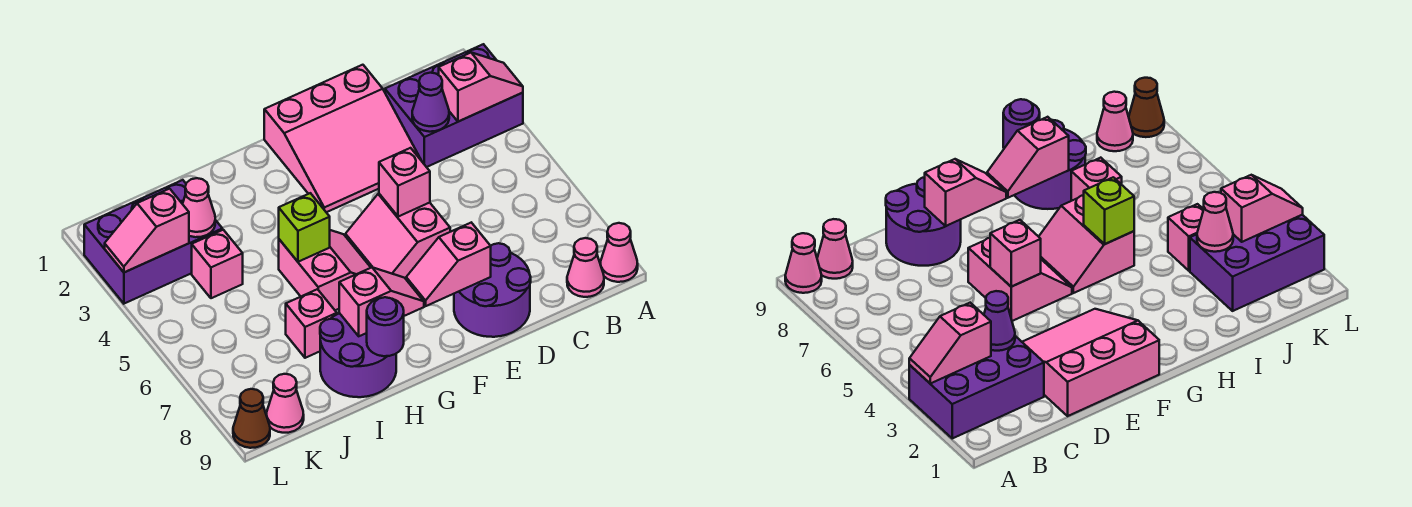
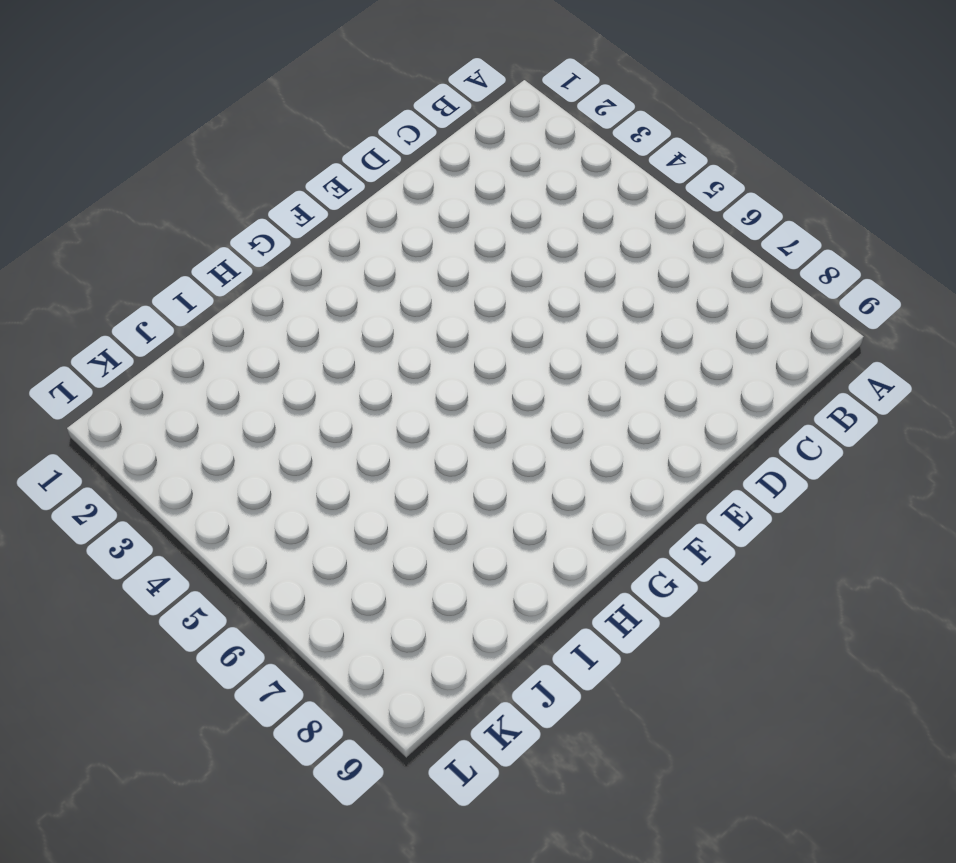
none -> purple brick A2:C3 level 1
none -> pink cone A9 level 1
none -> pink cone B9 level 1

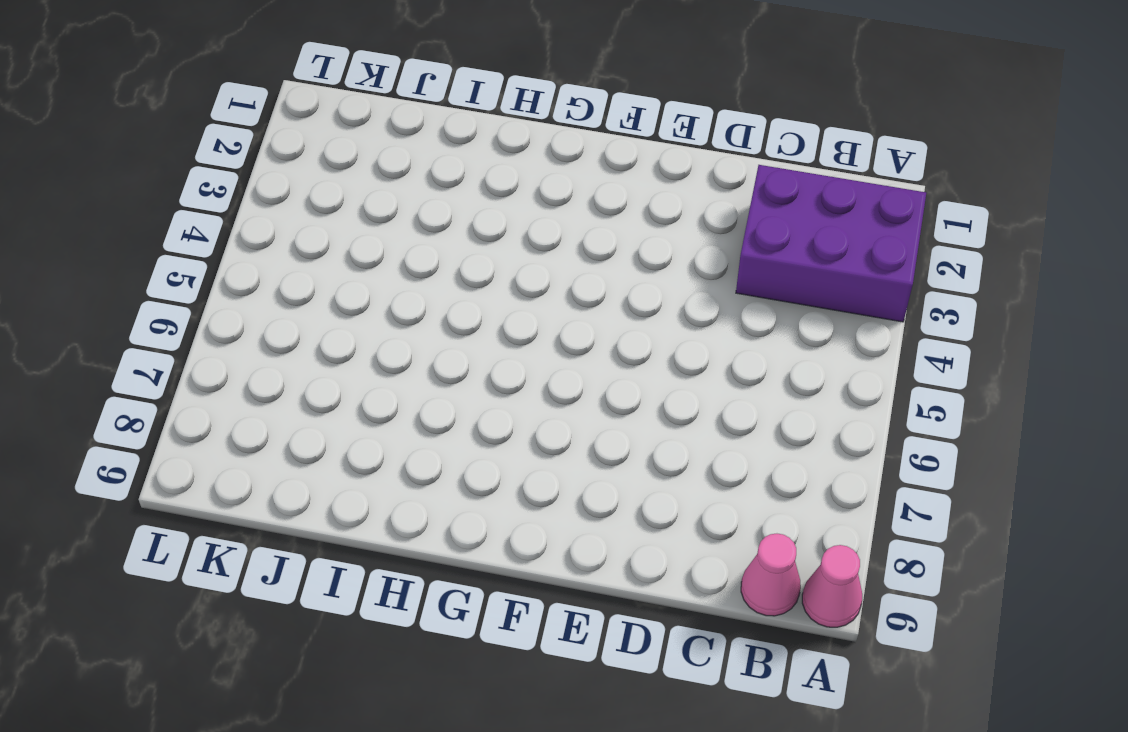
none -> pink slope D1:F3 level 1 top 1
none -> purple round brick D8:E9 level 1
none -> pink slope E5:F6 level 1 top E

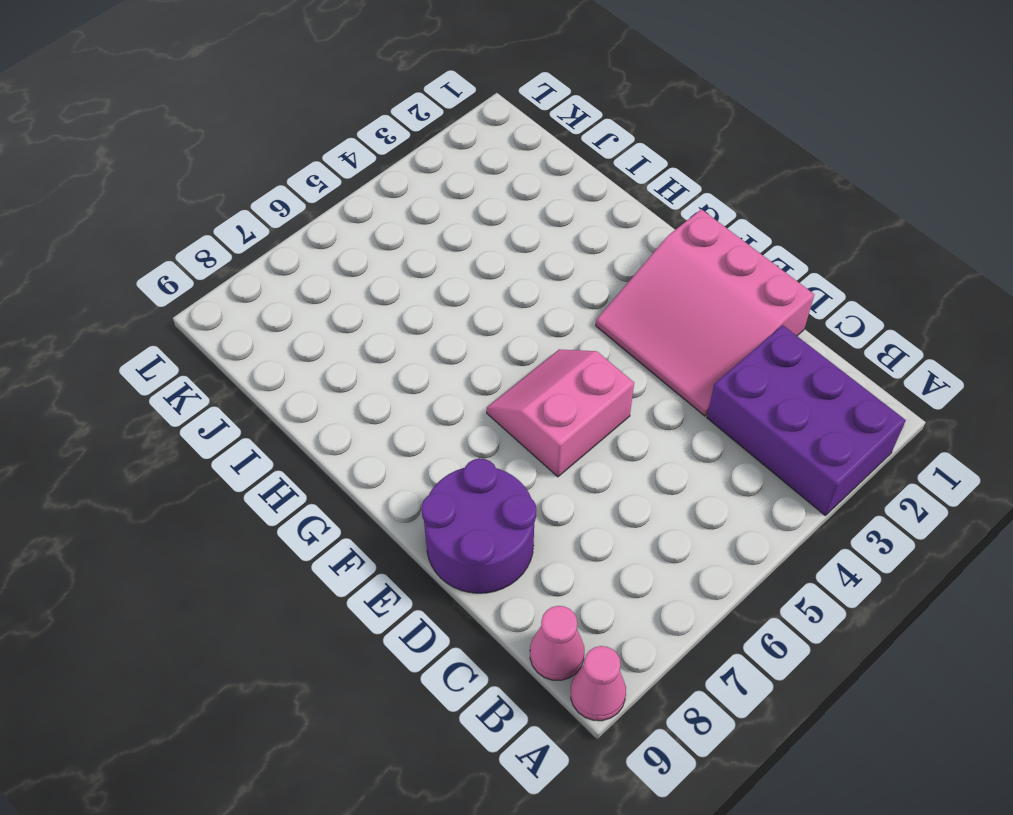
none -> pink slope G5:H6 level 1 top H
none -> purple round brick H8:I9 level 1
none -> pink brick I7 level 1

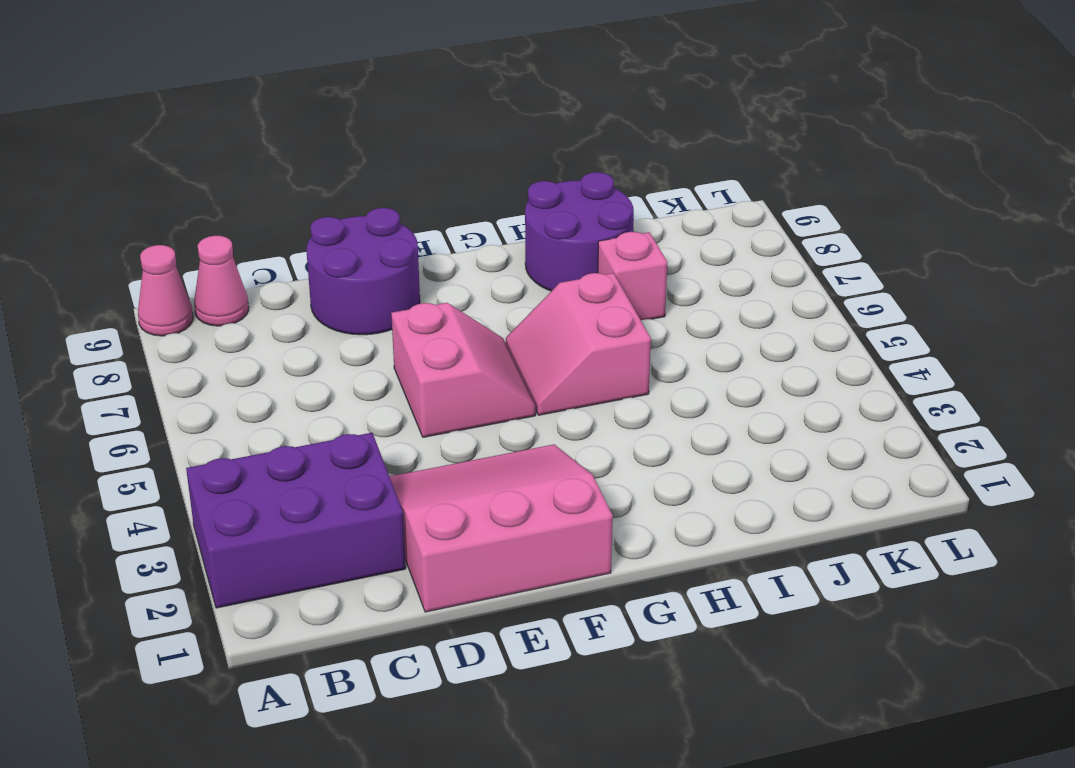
none -> purple brick J2:L3 level 1
none -> pink brick J4 level 1
none -> pink cone K9 level 1

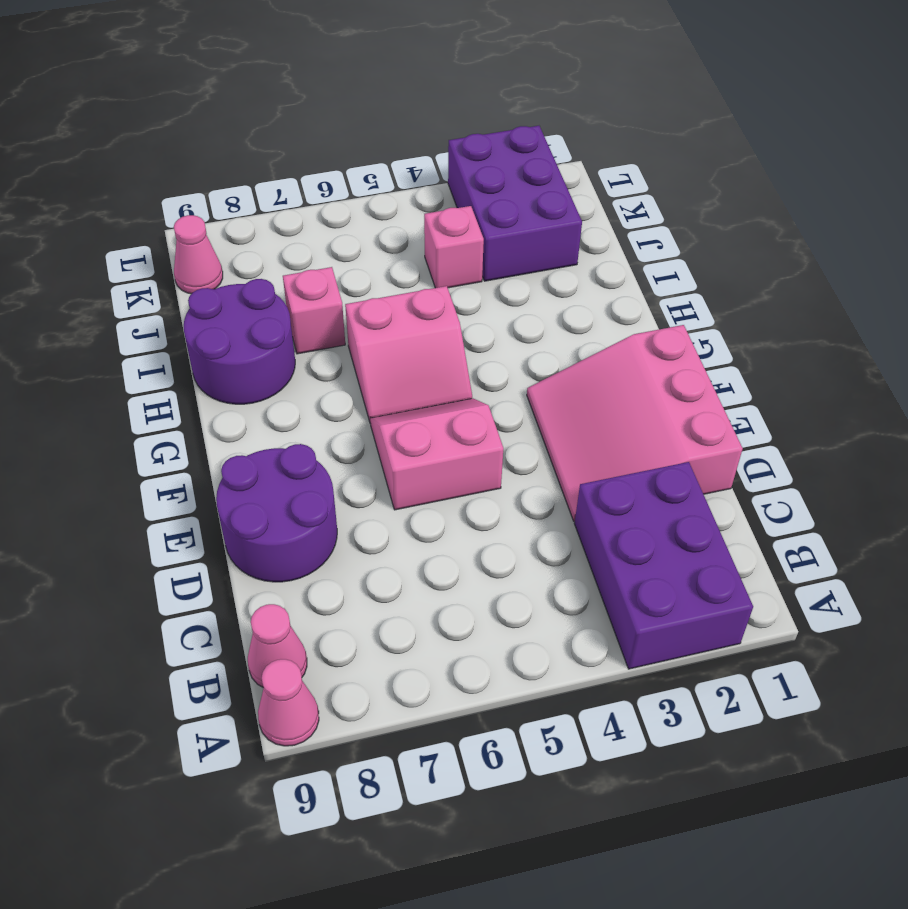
none -> brown cone L9 level 1
none -> pink slope A3:B3 level 2 top B
none -> purple cone C3 level 2

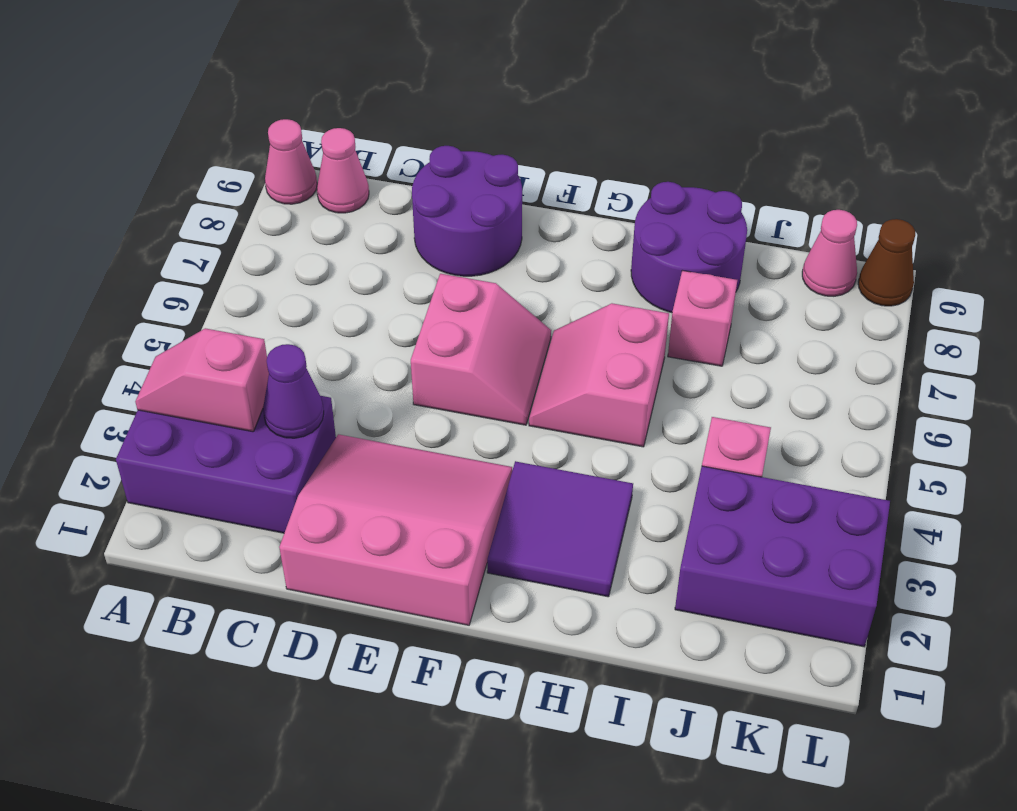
purple tile G2:H3 level 1 -> none
none -> pink brick E5 level 2
none -> pink slope E8:F8 level 2 top E
none -> pink slope G8:H8 level 2 top H

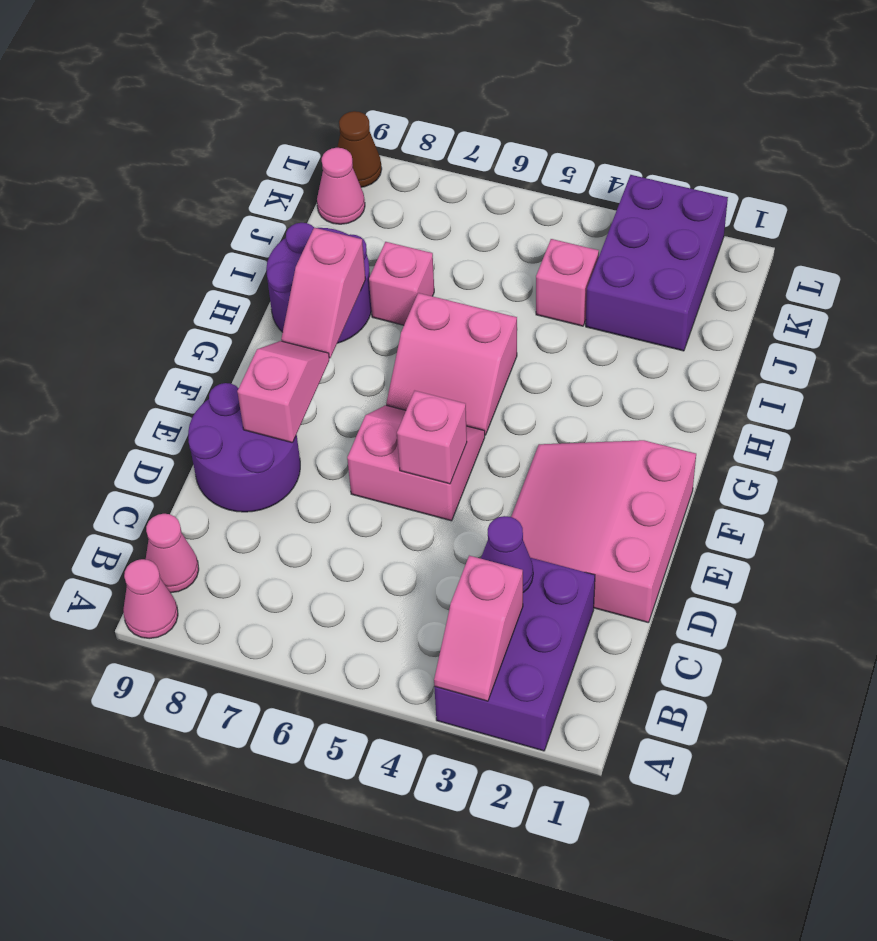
none -> lime brick H5 level 2
none -> purple round brick H9 level 2
none -> pink cone J3 level 2

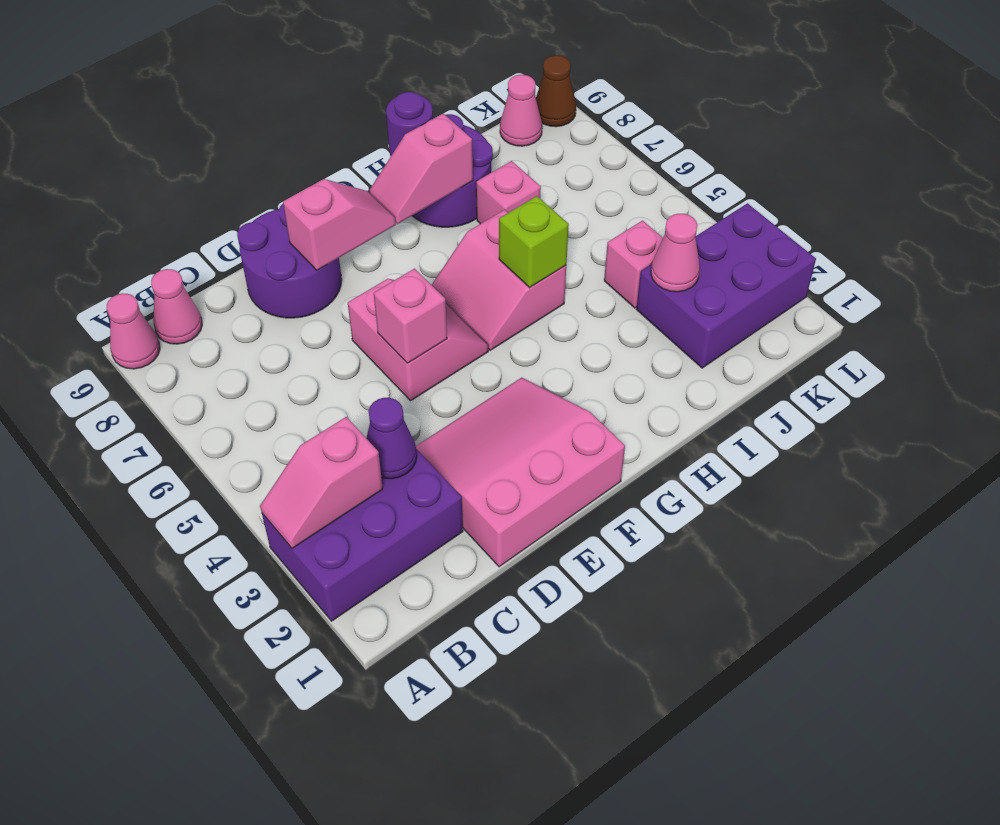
none -> pink slope K3:L3 level 2 top K

